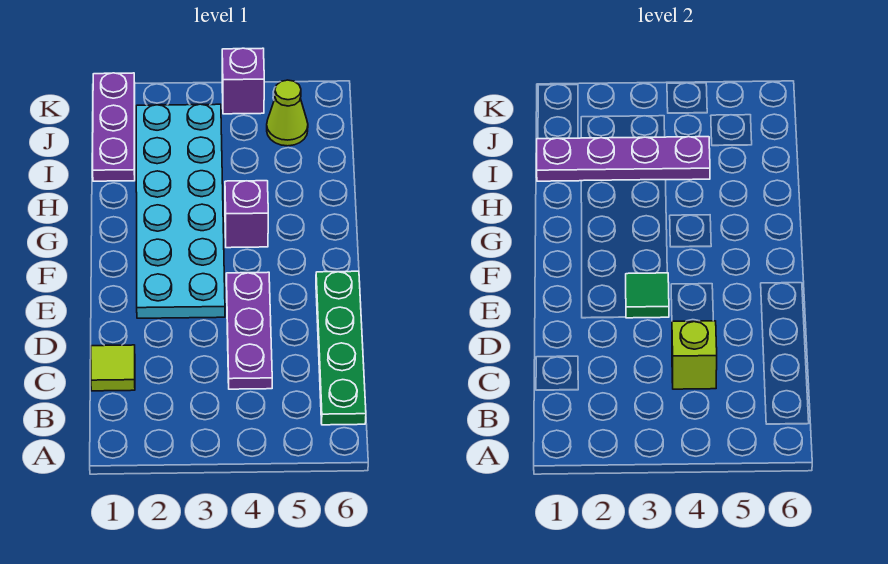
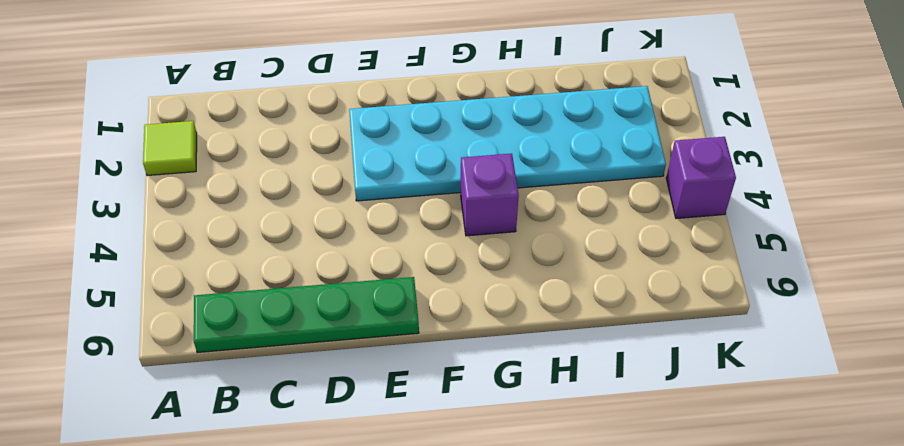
lime tile A2 level 1 -> lime tile C1 level 1
none -> purple plate C4:E4 level 1
none -> purple plate I1:K1 level 1

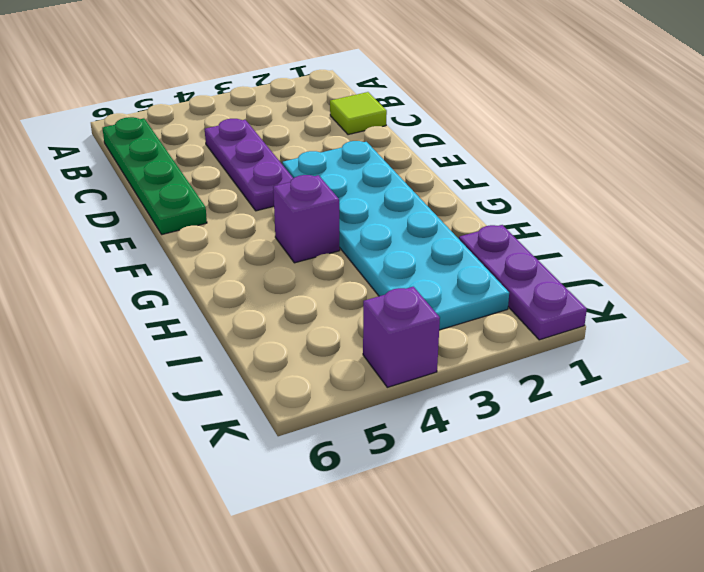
none -> lime cone J5 level 1
none -> lime brick C4 level 2

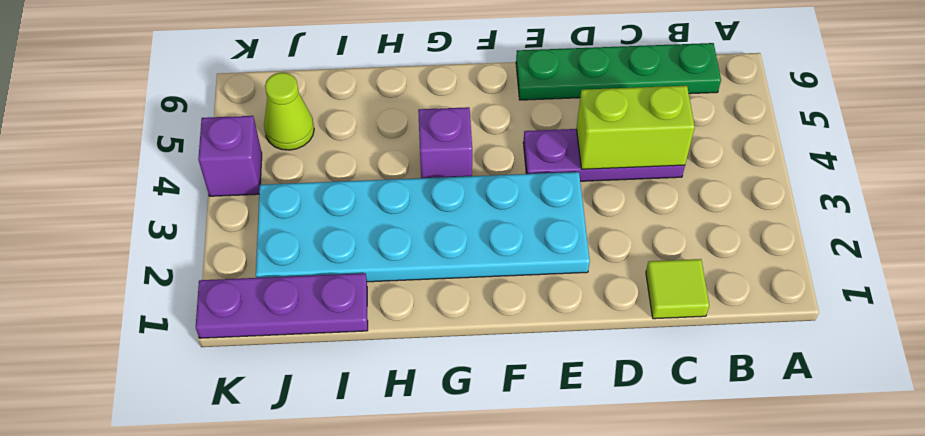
lime brick C4:D4 level 2 -> lime brick C4 level 2
none -> green tile E3 level 2
none -> purple plate I1:I4 level 2

